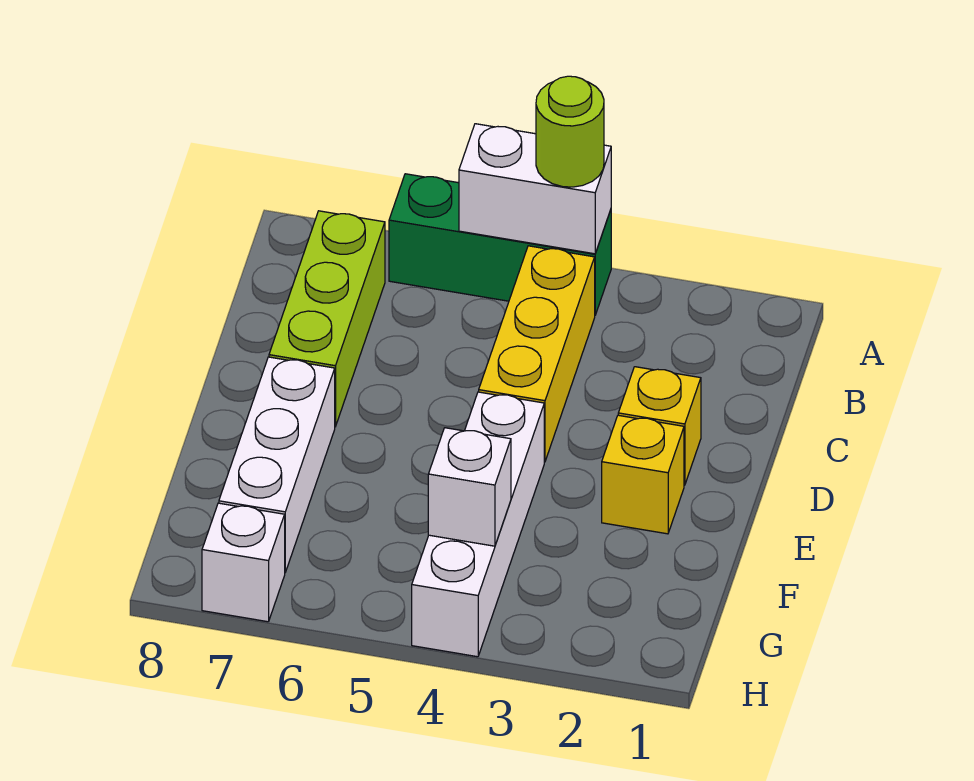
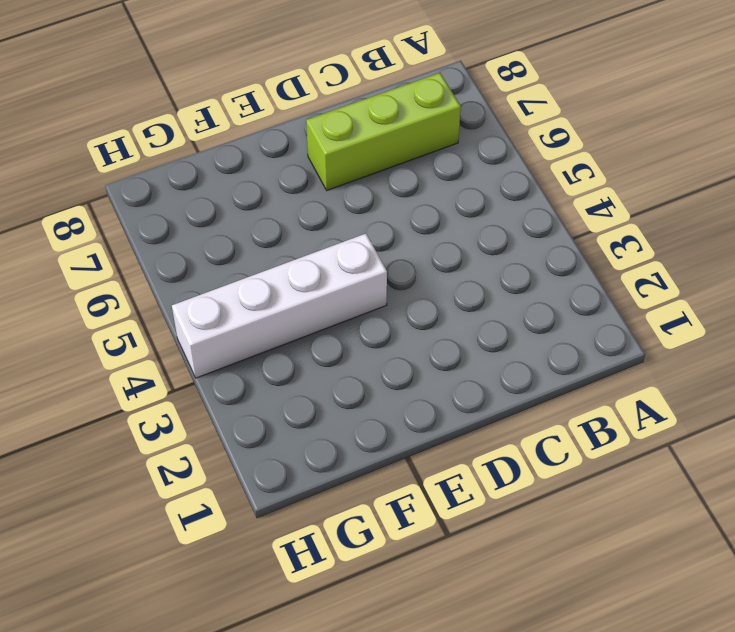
none -> green brick A4:A6 level 1
none -> yellow brick B4:D4 level 1

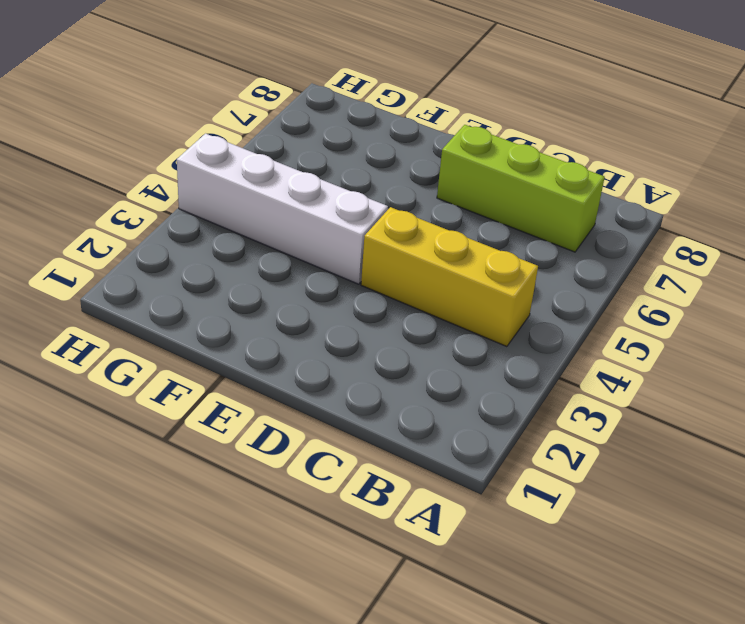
none -> green brick A4:A6 level 1
none -> yellow brick D2 level 1

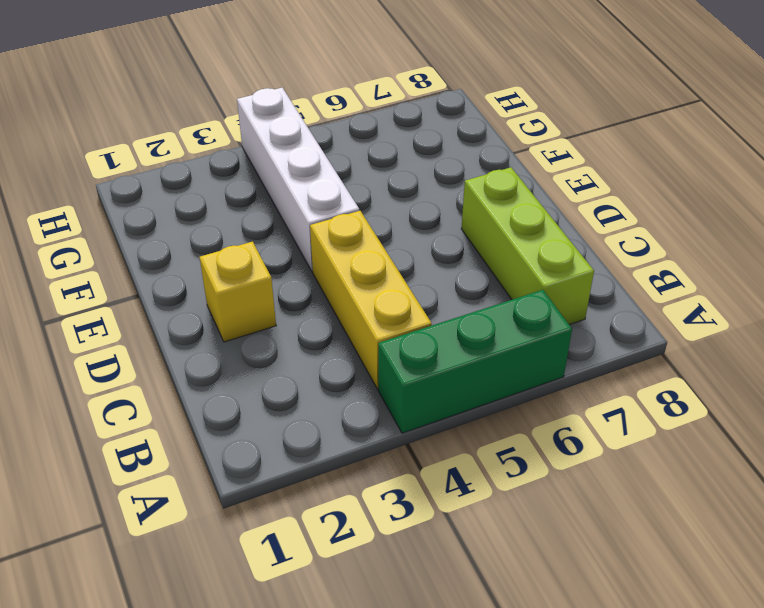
none -> yellow brick E2 level 1
none -> white brick E7:G7 level 1

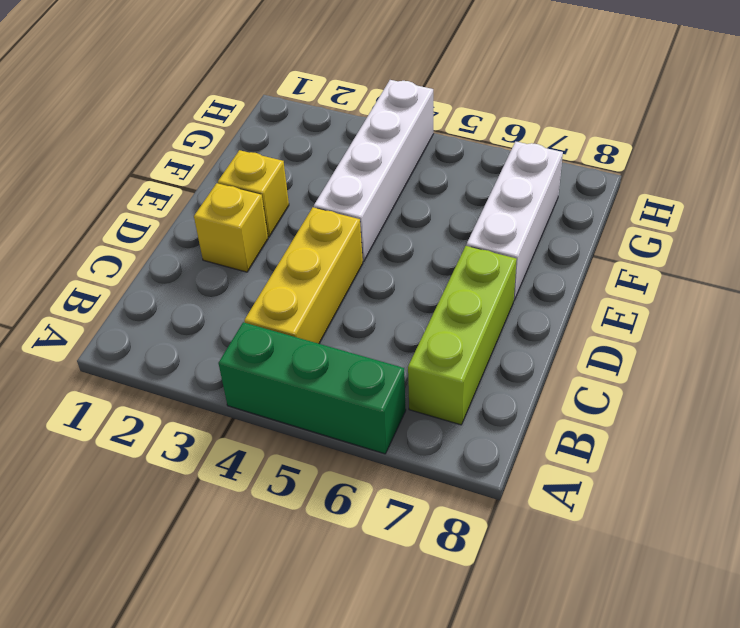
none -> white brick H7 level 1
none -> white brick A4:A5 level 2

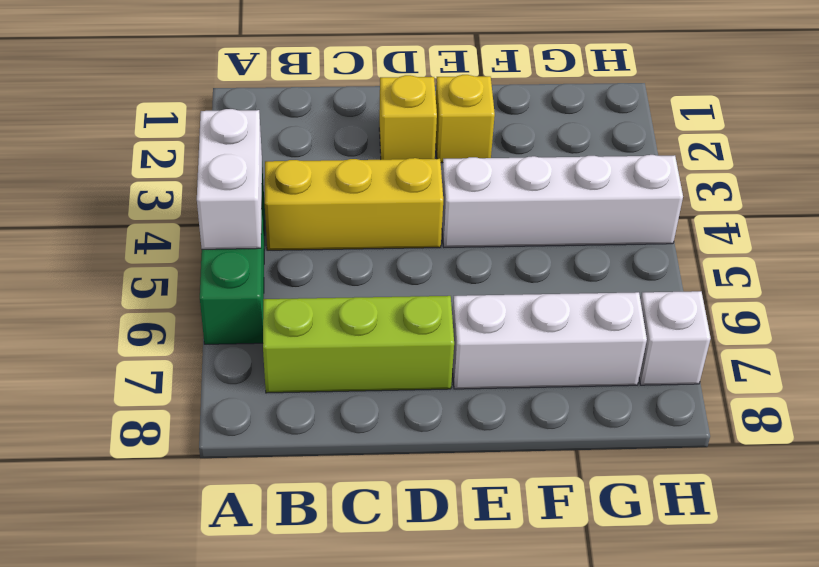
none -> white brick G4 level 2
none -> lime round brick A4 level 3

